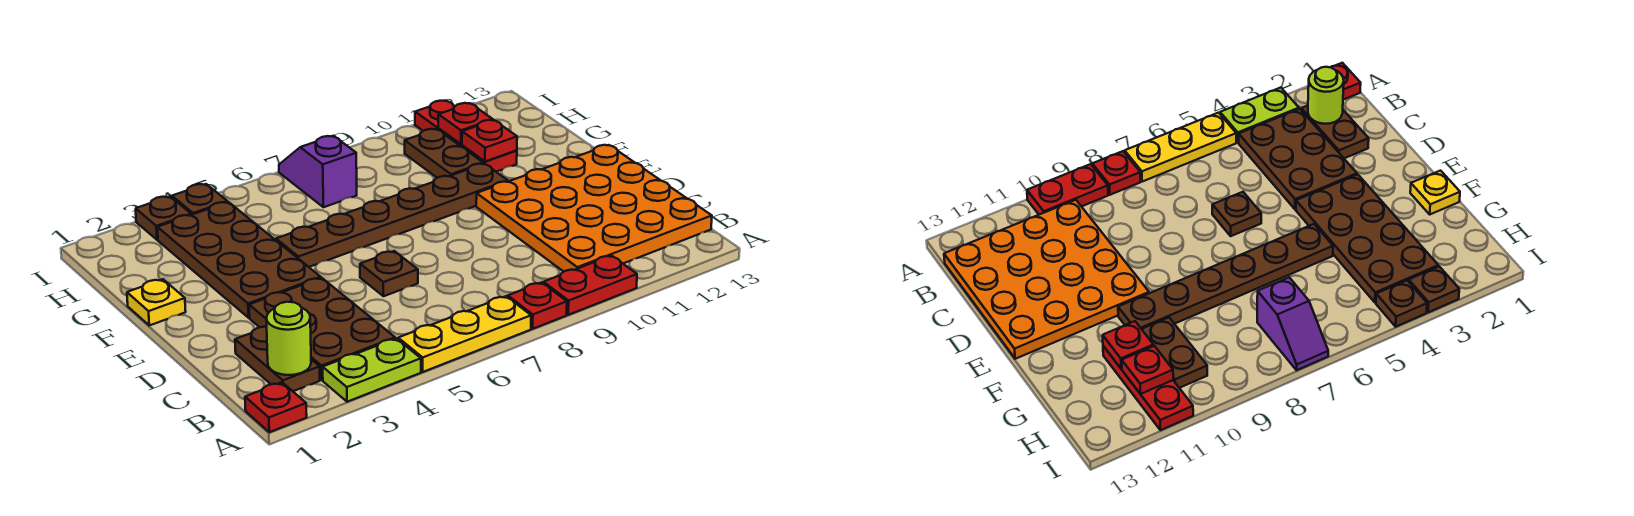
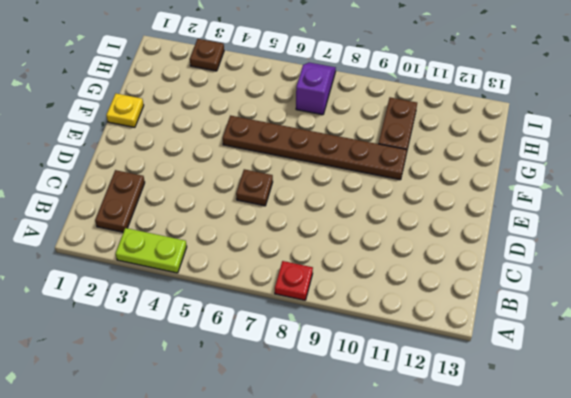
none -> red plate A1 level 1
none -> yellow plate A5:A7 level 1
none -> red plate A9:A10 level 1

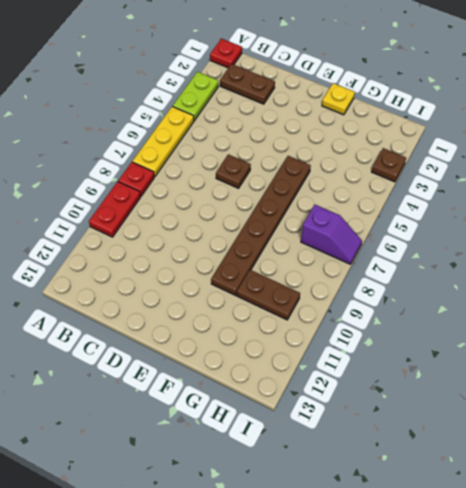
none -> brown plate B3:D4 level 1
none -> orange plate B10:E13 level 1
none -> brown plate E3:H4 level 1

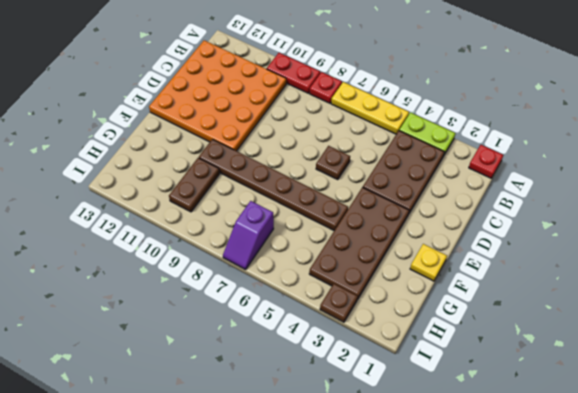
none -> brown plate B2:C2 level 1
none -> red plate G11:I11 level 1
none -> brown plate I4 level 1

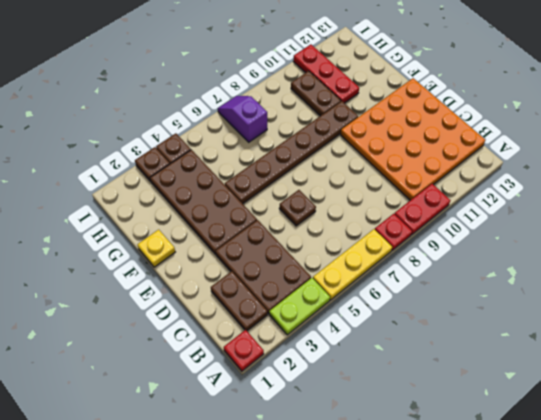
none -> lime round brick B2 level 2
none -> red plate G11 level 2
none -> red plate H11 level 2

